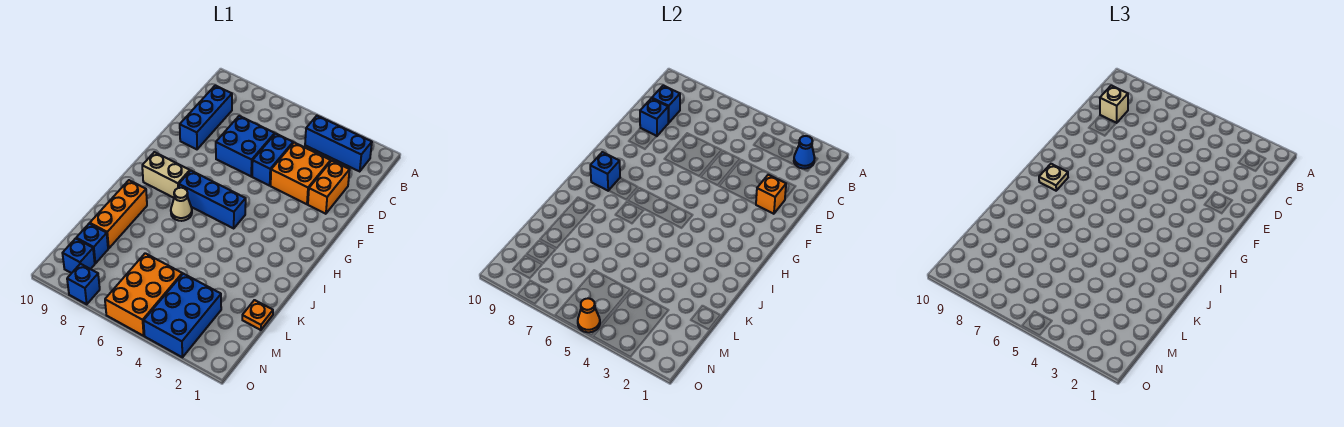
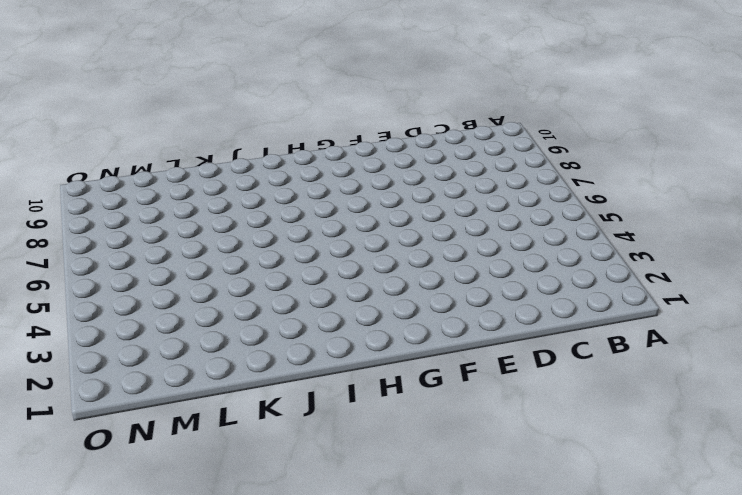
none -> blue brick B2:B4 level 1
none -> blue brick C9:E9 level 1
none -> orange brick D2:E2 level 1

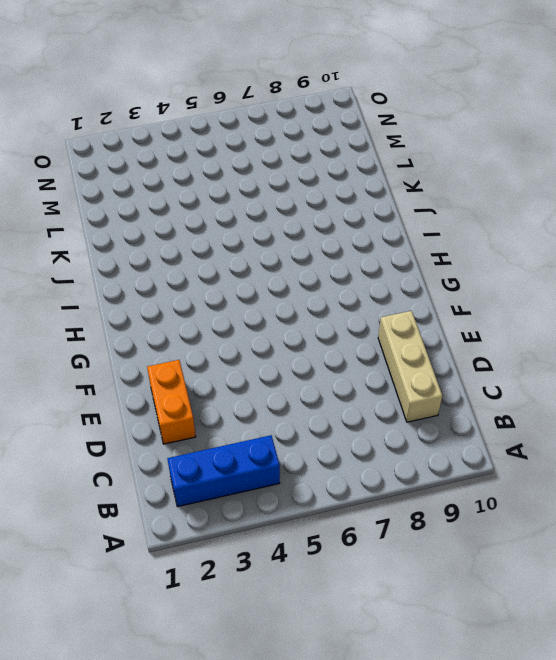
tan brick C9:E9 level 1 -> blue brick C9:E9 level 1
none -> orange brick D3:E4 level 1
none -> blue brick D5:E5 level 1
none -> blue brick D6:E7 level 1

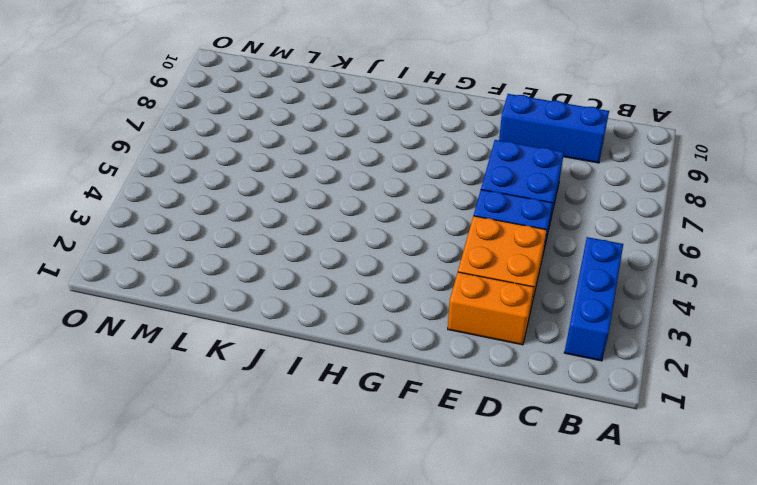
none -> blue brick H5:H7 level 1
none -> tan brick H8:H9 level 1
none -> tan cone I7 level 1

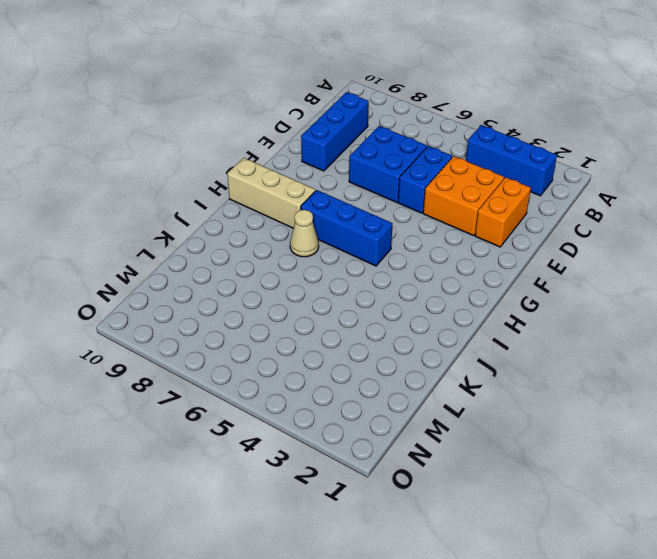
tan brick H8:H10 level 1 -> tan brick H8:H9 level 1
none -> orange brick J9:L9 level 1
none -> orange plate L1 level 1
none -> blue brick M3:O4 level 1

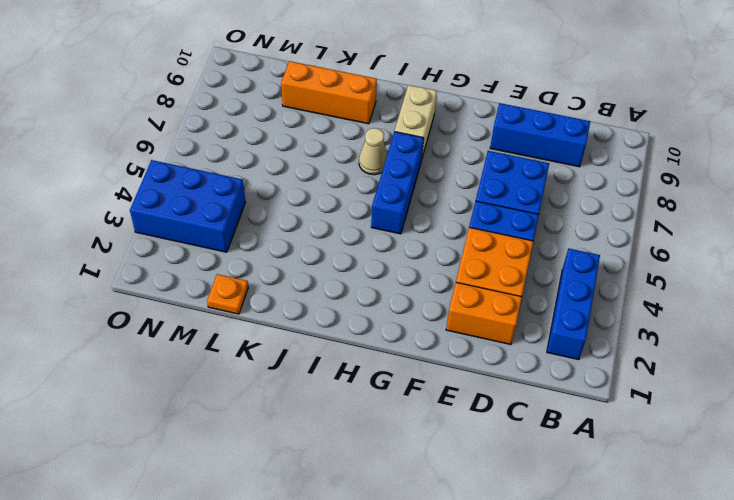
none -> orange brick M5:O6 level 1
none -> blue brick M9 level 1
none -> blue brick N9 level 1

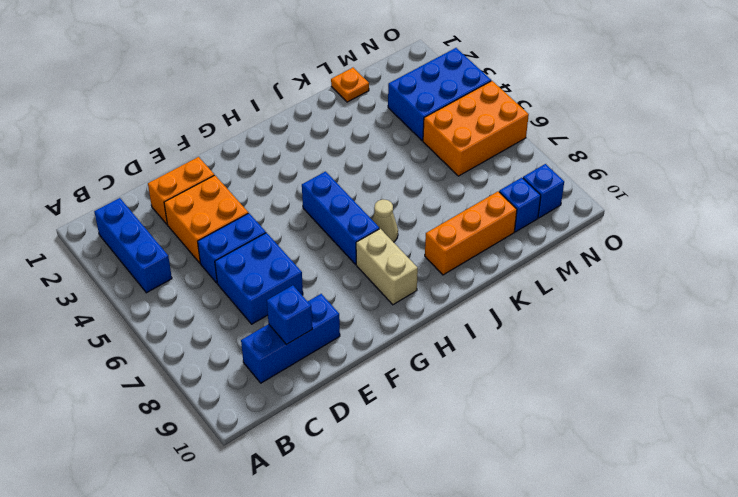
none -> blue brick O8 level 1
none -> blue cone B2 level 2
none -> blue brick C9 level 2

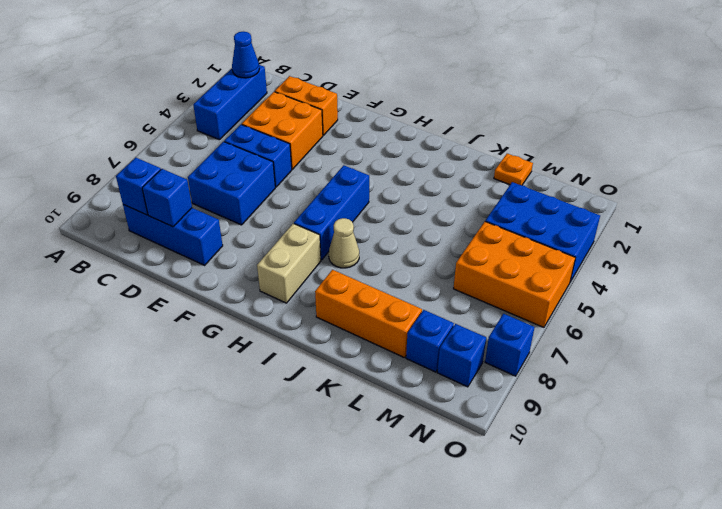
none -> orange brick E2 level 2
none -> blue brick H9 level 2
none -> orange cone O5 level 2

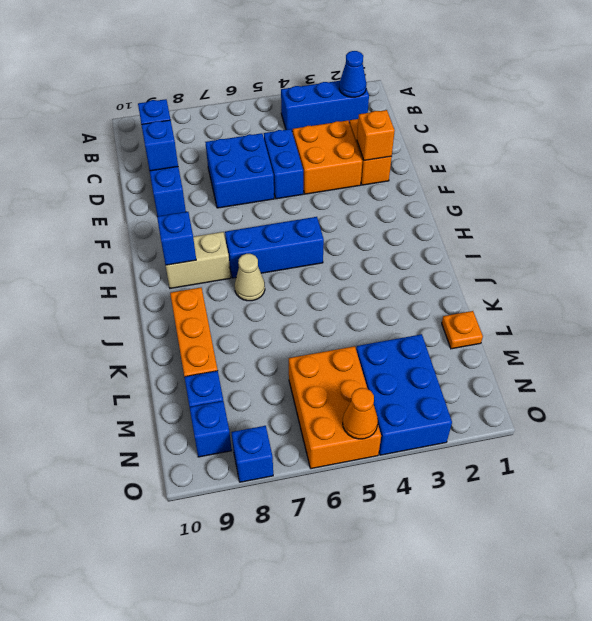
none -> tan brick C9 level 3
none -> tan plate H9 level 3

